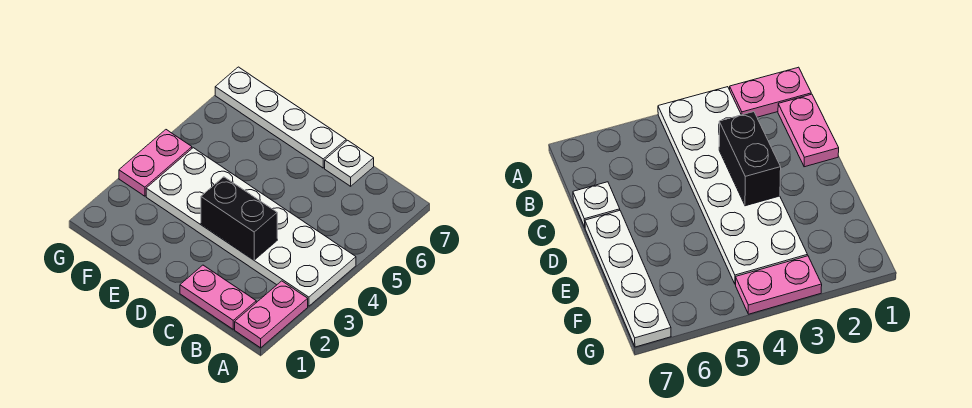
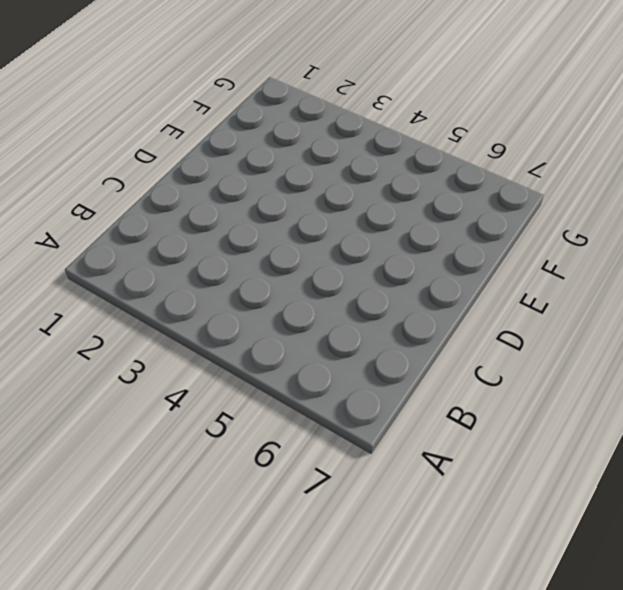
none -> pink plate A1:A2 level 1
none -> white plate A3:F4 level 1

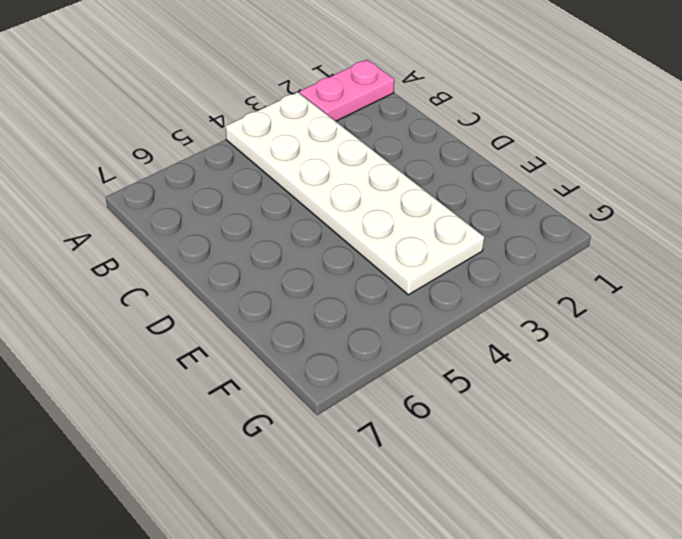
none -> pink plate B1:C1 level 1
none -> white plate C7 level 1

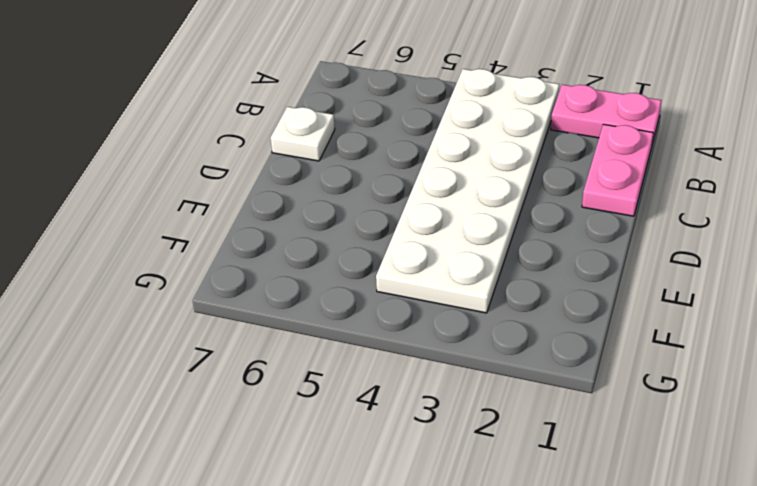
none -> white plate D7:G7 level 1
none -> pink plate G3:G4 level 1

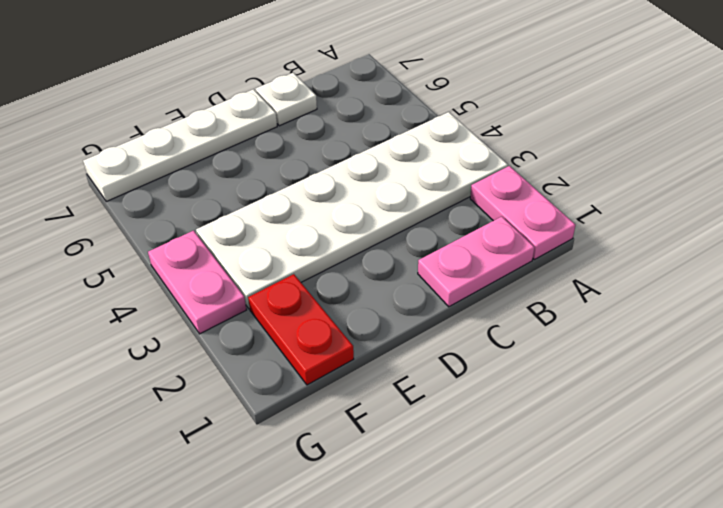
red plate F1:F2 level 1 -> none
none -> black brick C3:D3 level 2

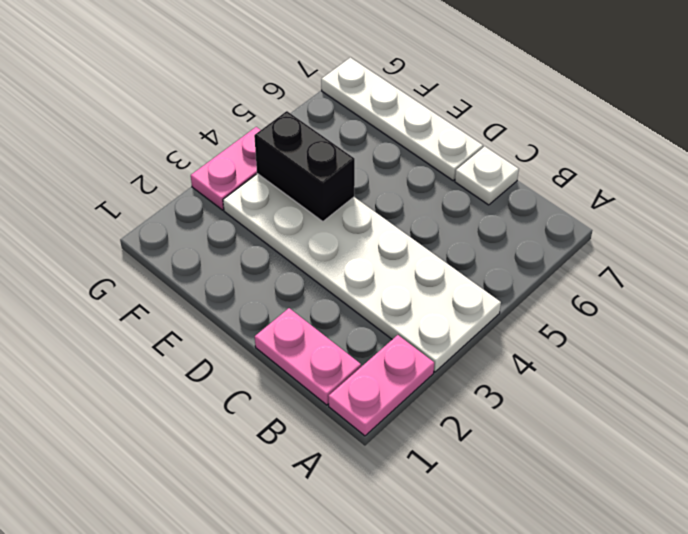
black brick E4:F4 level 2 -> black brick C3:D3 level 2

